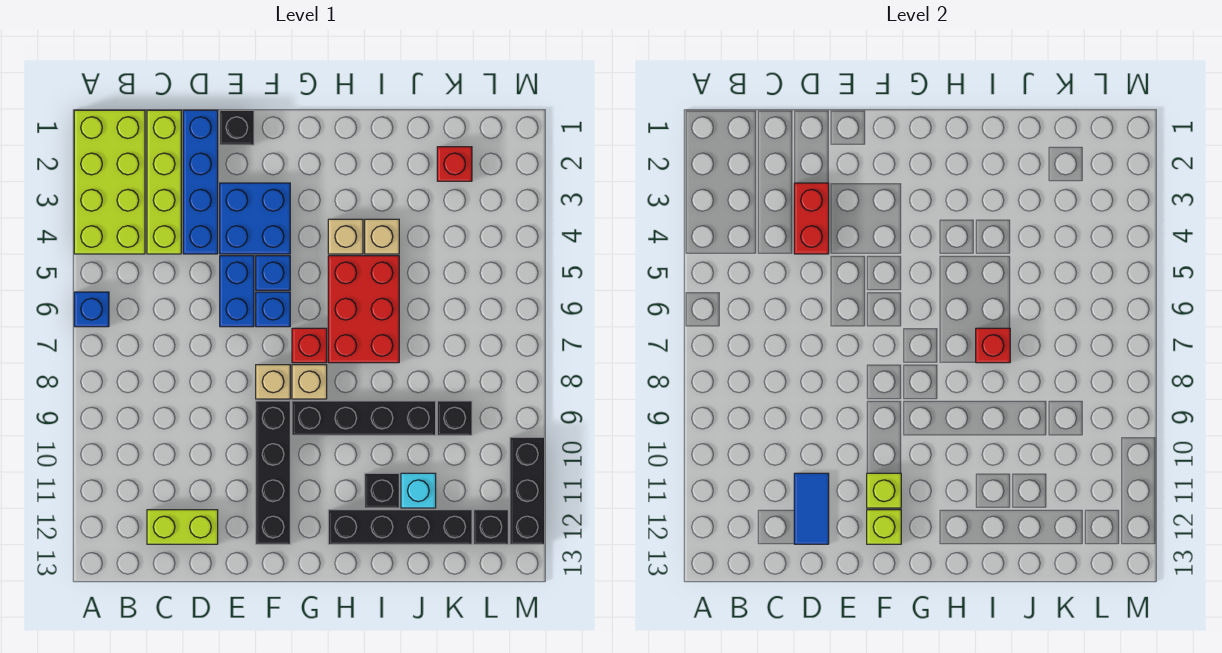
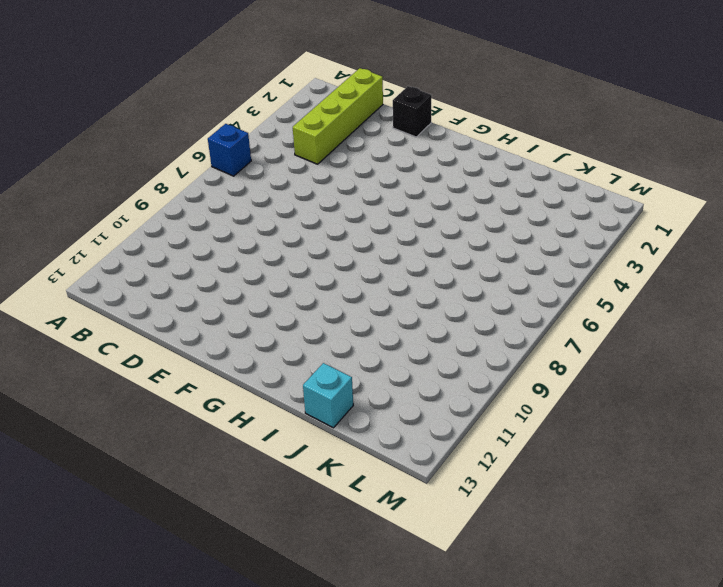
cyan brick J13 level 1 -> cyan brick J11 level 1
none -> lime brick A1:B4 level 1
none -> lime brick C12:D12 level 1
none -> blue brick D1:D4 level 1
none -> blue brick E3:F4 level 1

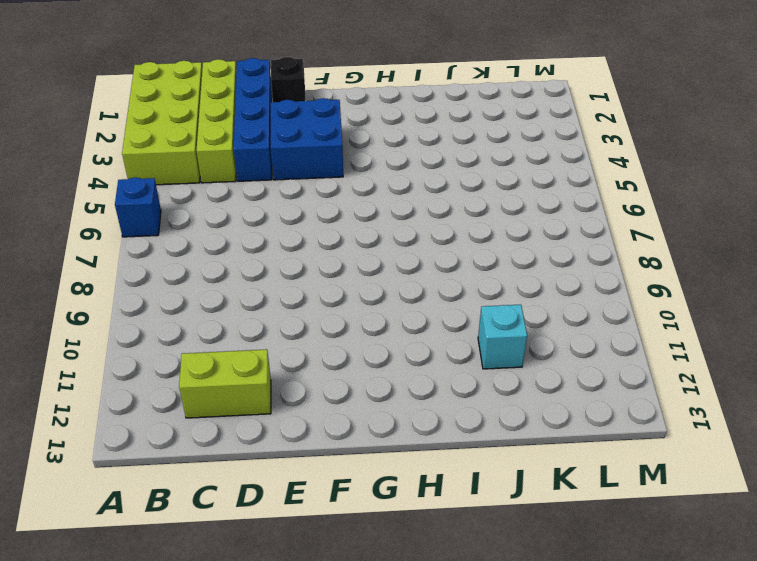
none -> blue brick E5:E6 level 1
none -> blue brick F5 level 1
none -> blue brick F6 level 1
none -> tan brick F8 level 1

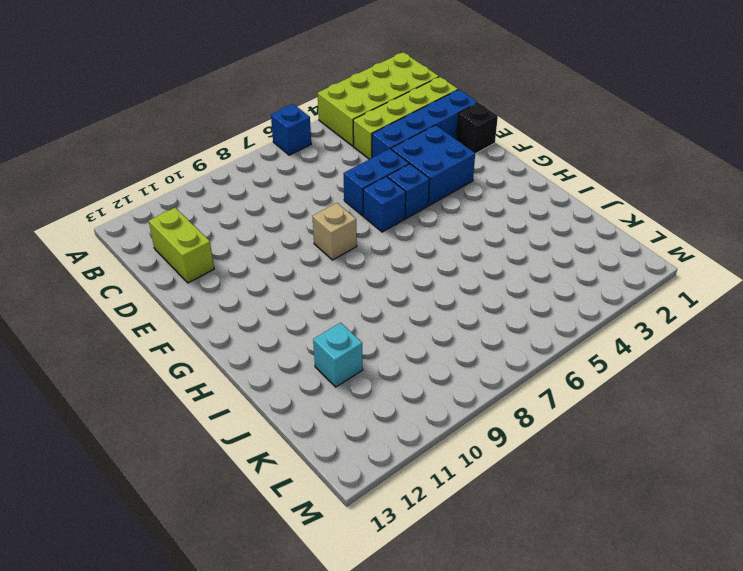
none -> black brick F9:F12 level 1
none -> red brick G7 level 1
none -> tan brick G8 level 1
none -> black brick G9:J9 level 1

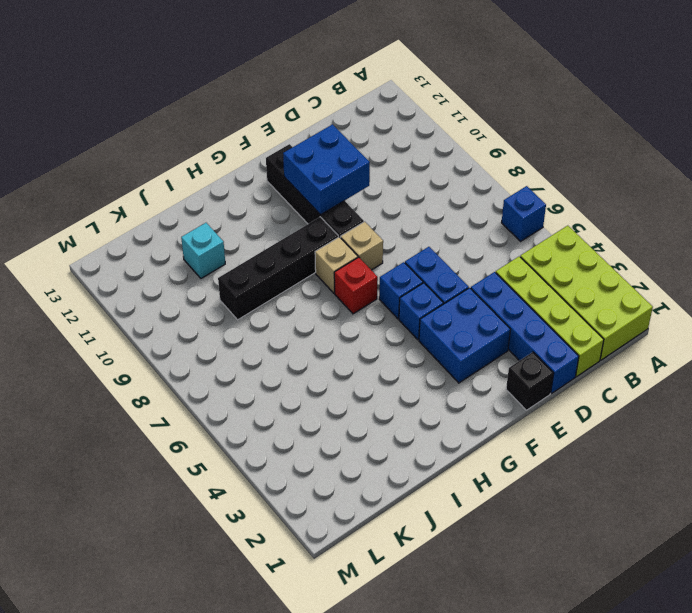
blue brick E10:F11 level 2 -> lime brick F11 level 2
none -> lime brick C12:D12 level 1
none -> tan brick H4 level 1
none -> red brick H5:I7 level 1
none -> black brick H12:K12 level 1

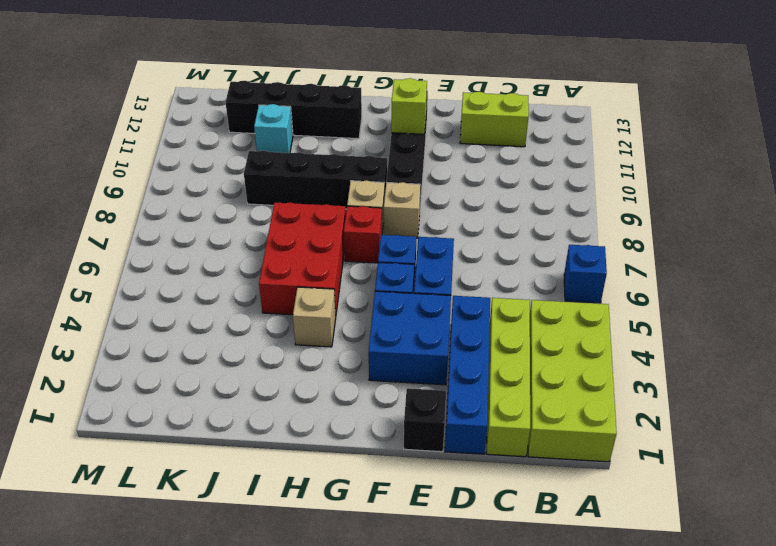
none -> tan brick I4 level 1
none -> black brick I11 level 1
none -> red brick K2 level 1
none -> black brick K9 level 1

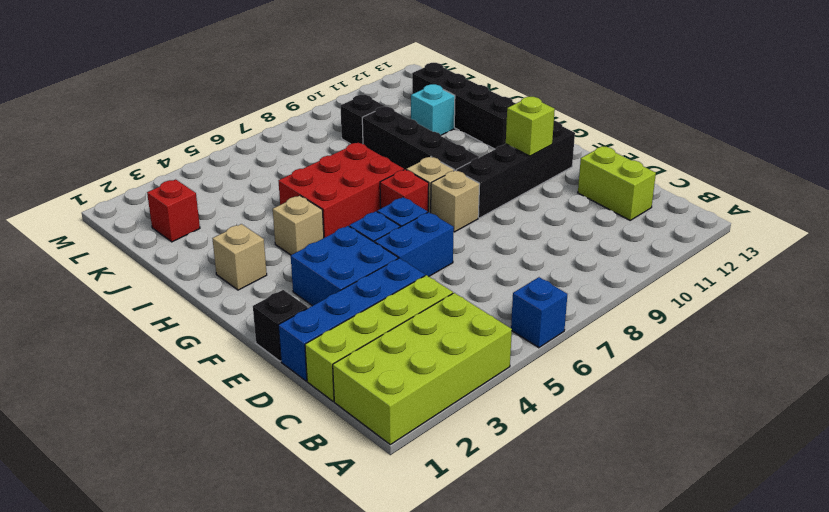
tan brick H2 level 1 -> tan brick I4 level 1
none -> black brick I11 level 1
none -> black brick L12 level 1
none -> black brick M10:M12 level 1
none -> red brick D3:D4 level 2

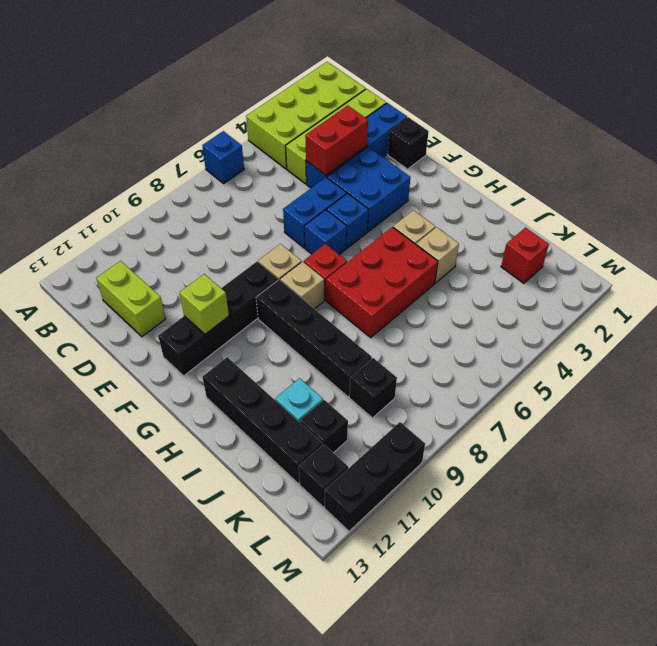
black brick K11 level 1 -> black brick I11 level 1
none -> blue tile D11:D12 level 2
none -> lime brick F12 level 2
none -> red brick I7 level 2

